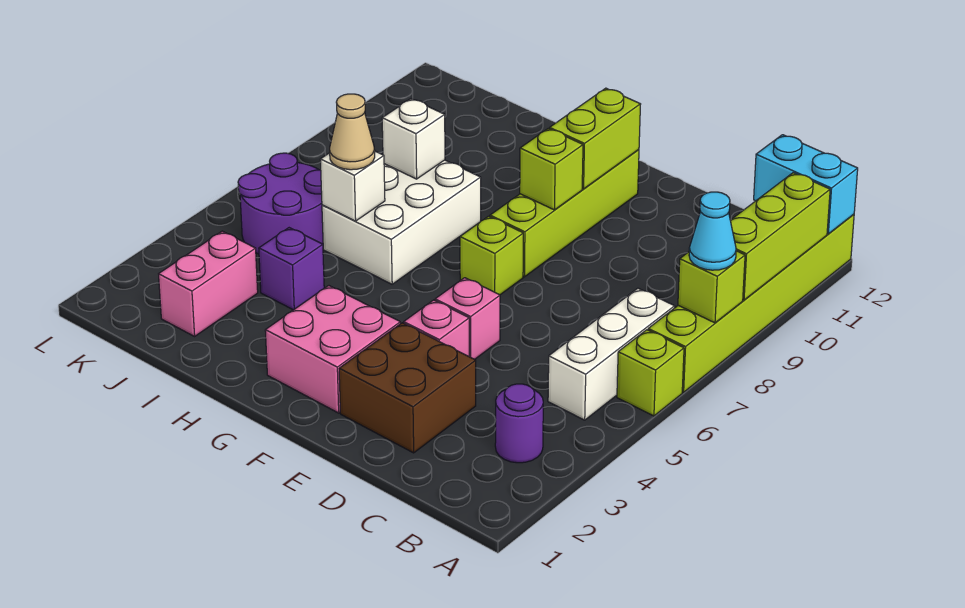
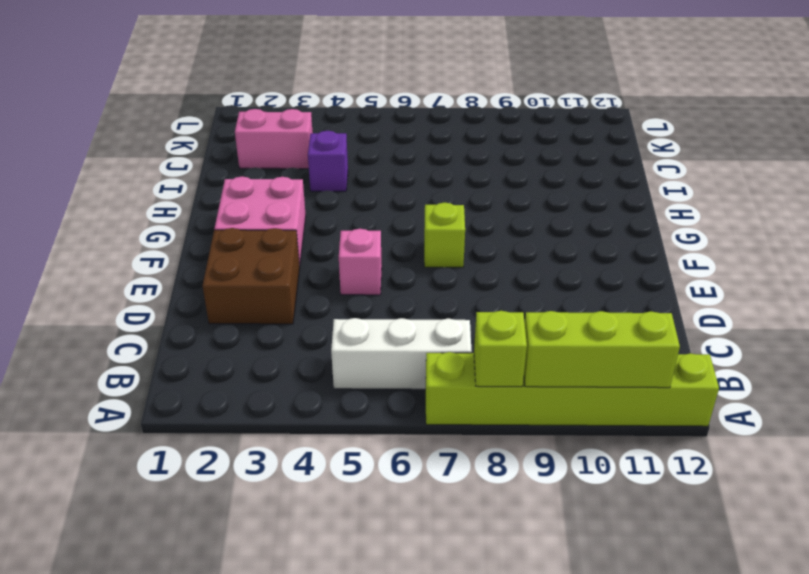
none -> lime brick A6 level 1
none -> purple round brick B3 level 1
none -> pink brick E4 level 1

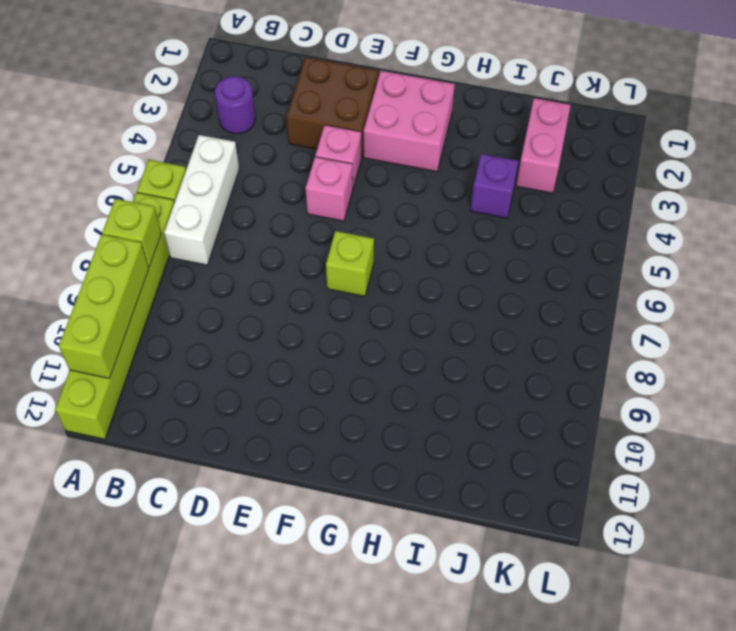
none -> lime brick F8:F11 level 1
none -> white brick H6:I8 level 1
none -> purple round brick J5:K6 level 1

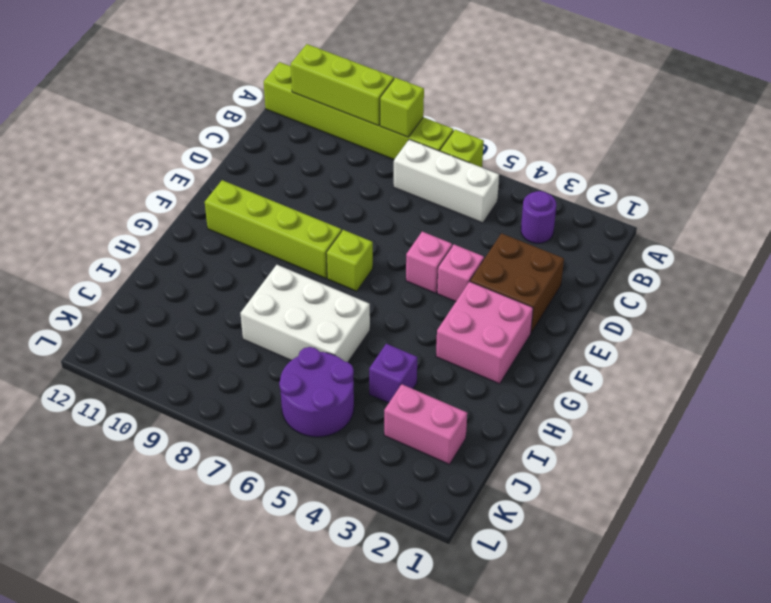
none -> cyan brick A12:B12 level 2
none -> lime brick F9 level 2
none -> lime brick F10:F11 level 2

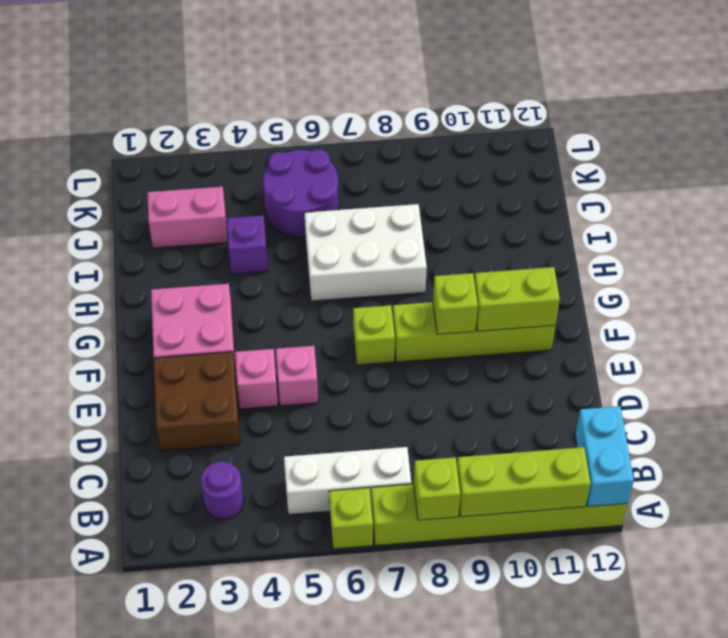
none -> white brick I6 level 2
none -> white brick I8 level 2
none -> cyan cone A8 level 3

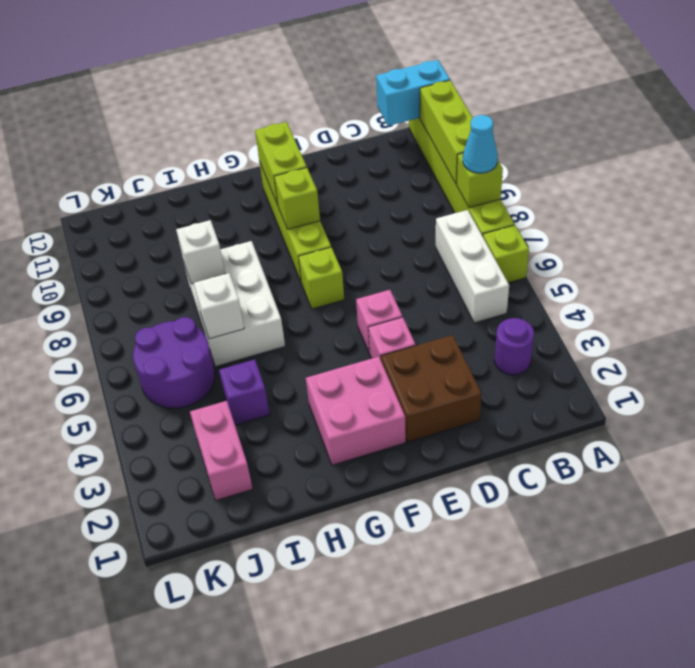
none -> tan cone I6 level 3

